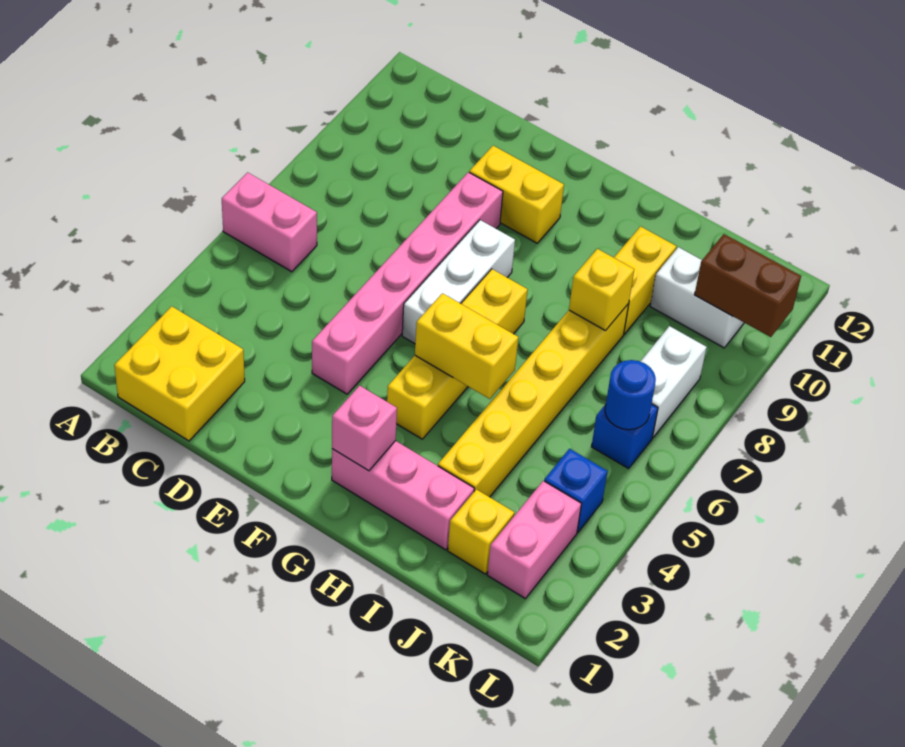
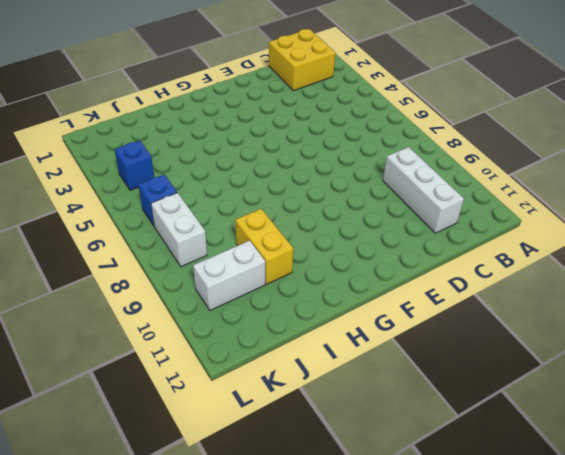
white brick C9:C11 level 1 -> white brick F6:F8 level 1
none -> pink brick A6:B6 level 1
none -> pink brick E4:E9 level 1
none -> yellow brick E10:F10 level 1

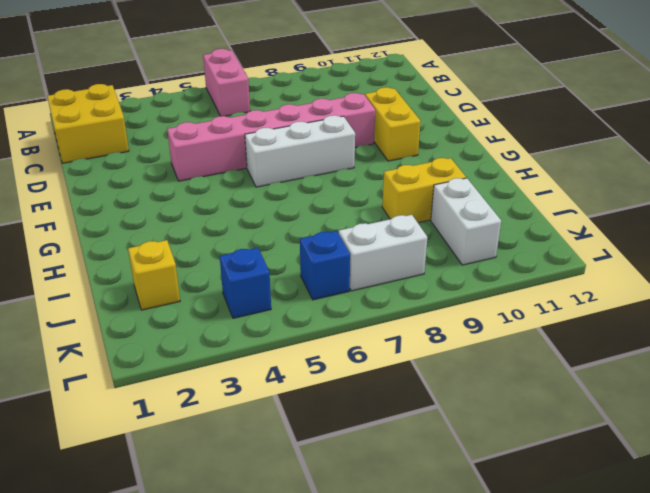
none -> pink brick G2:I2 level 1
none -> yellow brick G4:G7 level 1
none -> yellow brick I3:I8 level 1

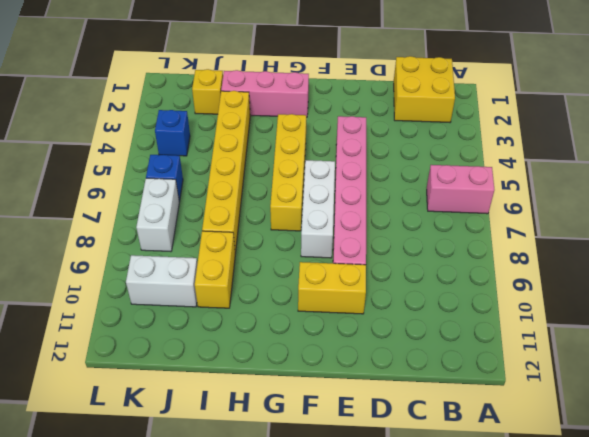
none -> pink brick K2:K3 level 1
none -> pink brick G2 level 2
none -> yellow brick G5:H5 level 2

